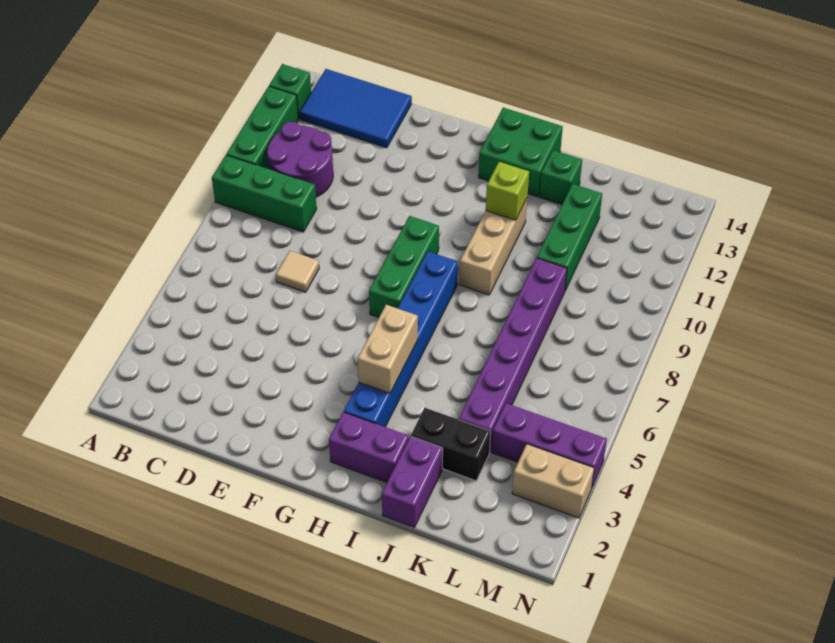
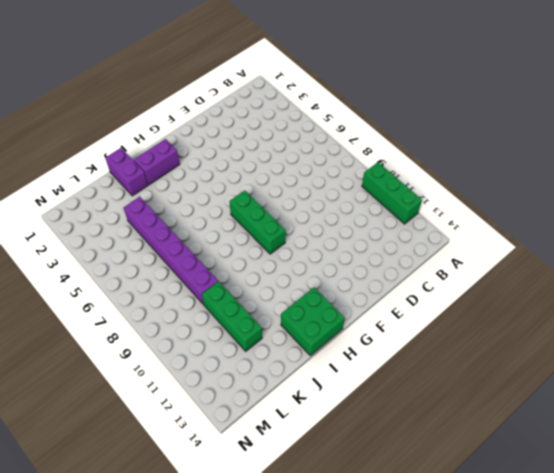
none -> green brick A9:C9 level 1
none -> green brick A13 level 1
none -> purple round brick B10:C11 level 1

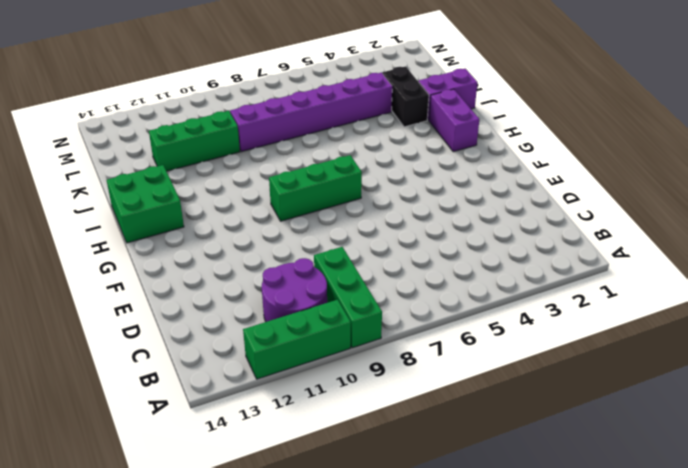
none -> green brick A13 level 1
none -> blue tile B13:D14 level 1
none -> tan tile D7 level 1

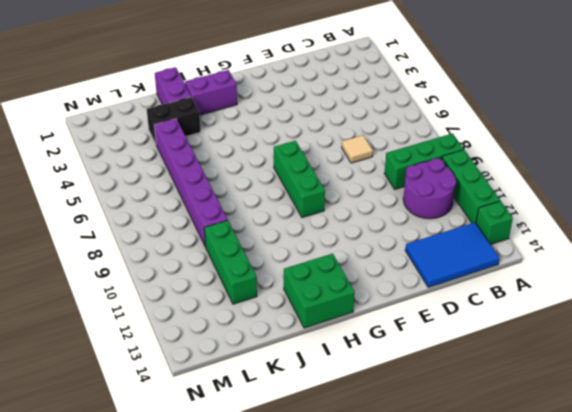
none -> blue brick H3:H8 level 1
none -> tan brick I9:I11 level 1
none -> green brick J13 level 1

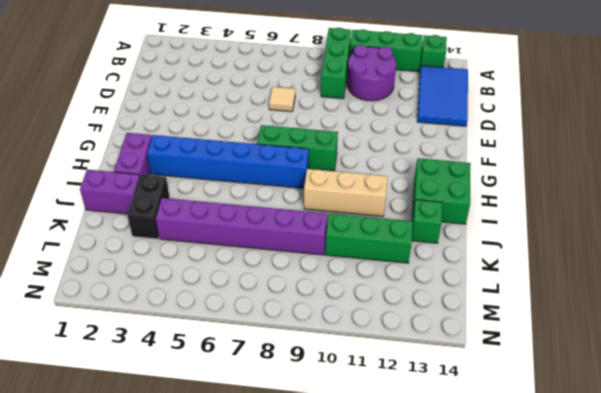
none -> purple brick L4:N4 level 1
none -> tan brick M3:N3 level 1
none -> tan brick H4:H5 level 2

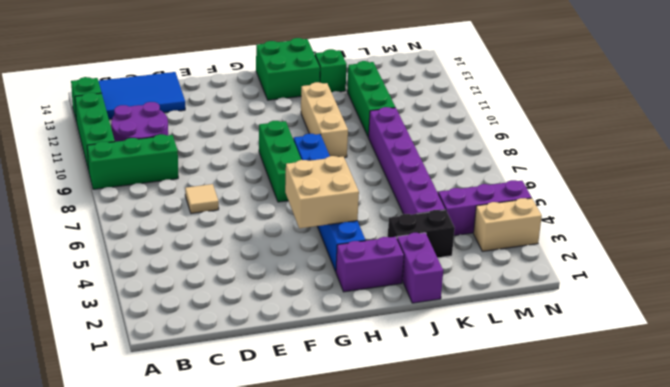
tan brick G4:H5 level 2 -> tan brick H4:H5 level 2
none -> lime brick I11 level 2

